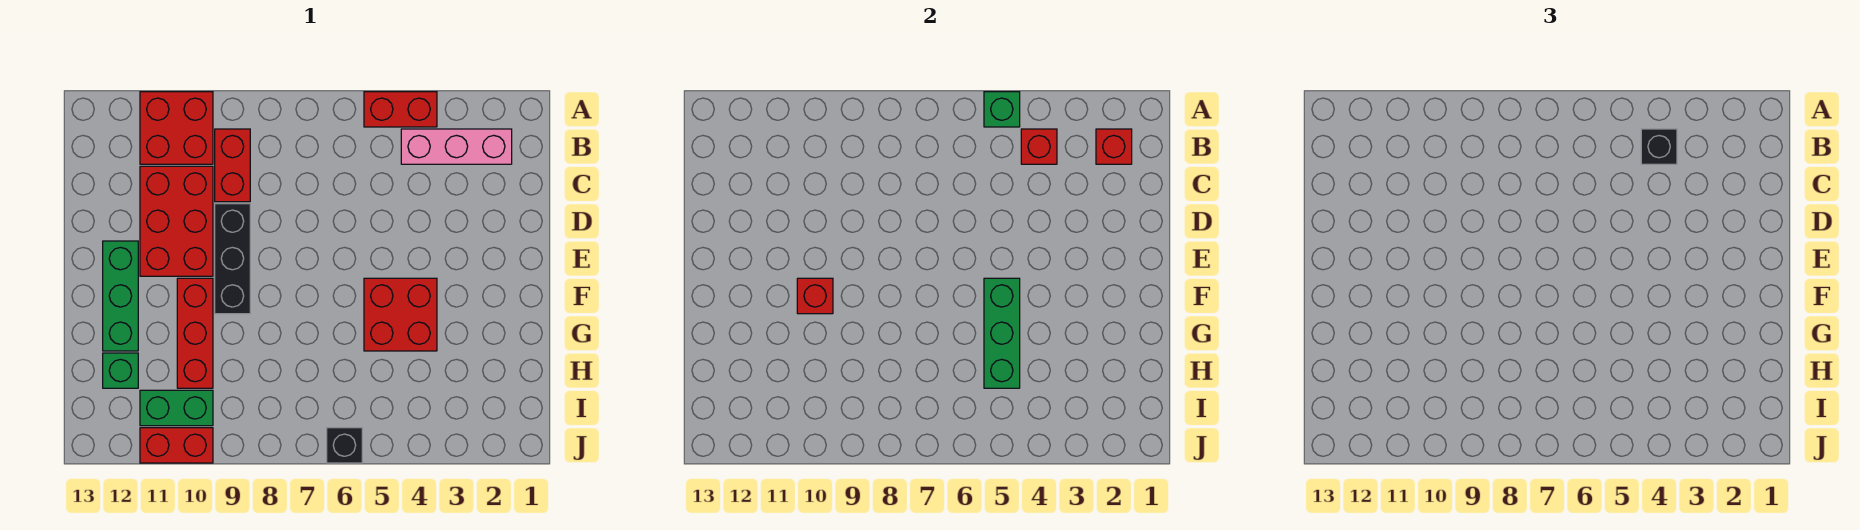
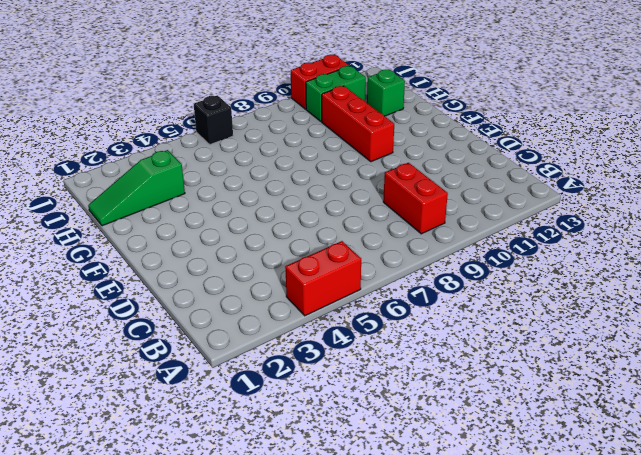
green slope H1:H3 level 1 top 3 -> none
none -> red brick A10:B11 level 1
none -> pink brick B2:B4 level 1
none -> red brick C10:E11 level 1

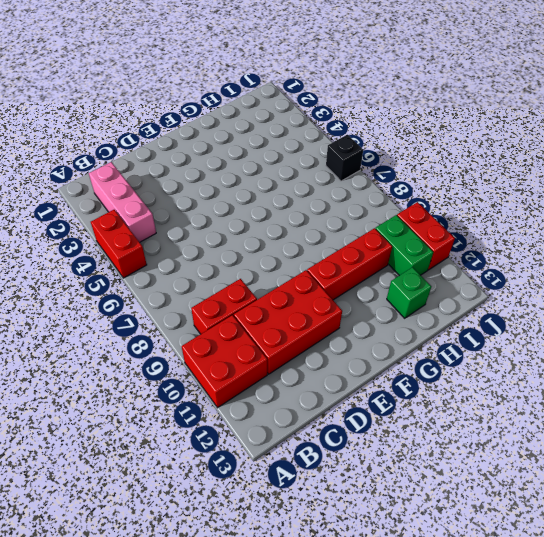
none -> black brick D9:F9 level 1
none -> green brick E12:G12 level 1
none -> red brick F4:G5 level 1

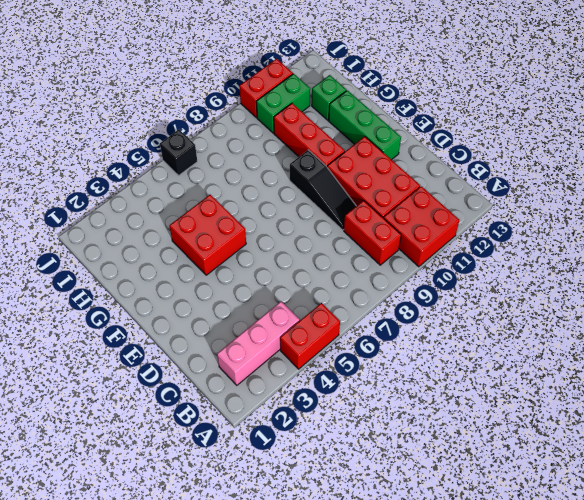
black slope D9:F9 level 1 top F -> black brick D9:F9 level 1
none -> green brick A5 level 2
none -> red brick B2 level 2
none -> red brick B4 level 2

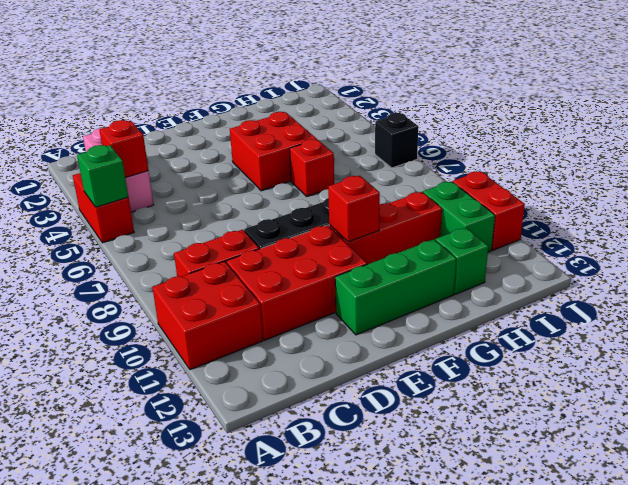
red brick G6 level 1 -> red brick B2 level 2
none -> green brick F5:H5 level 2
none -> black brick B4 level 3

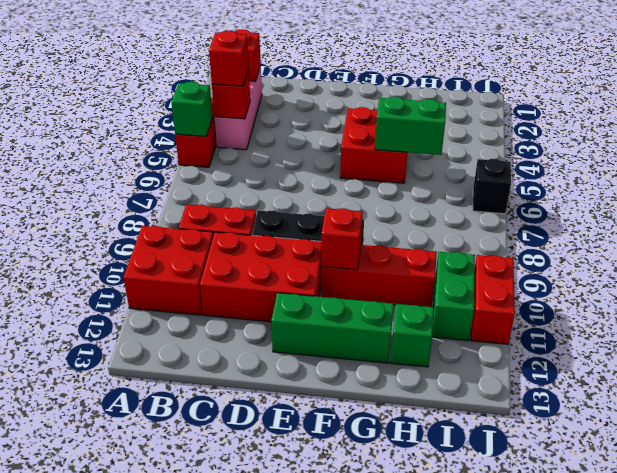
red brick B4 level 3 -> black brick B4 level 3
green brick G5:H5 level 2 -> green brick F5:H5 level 2

